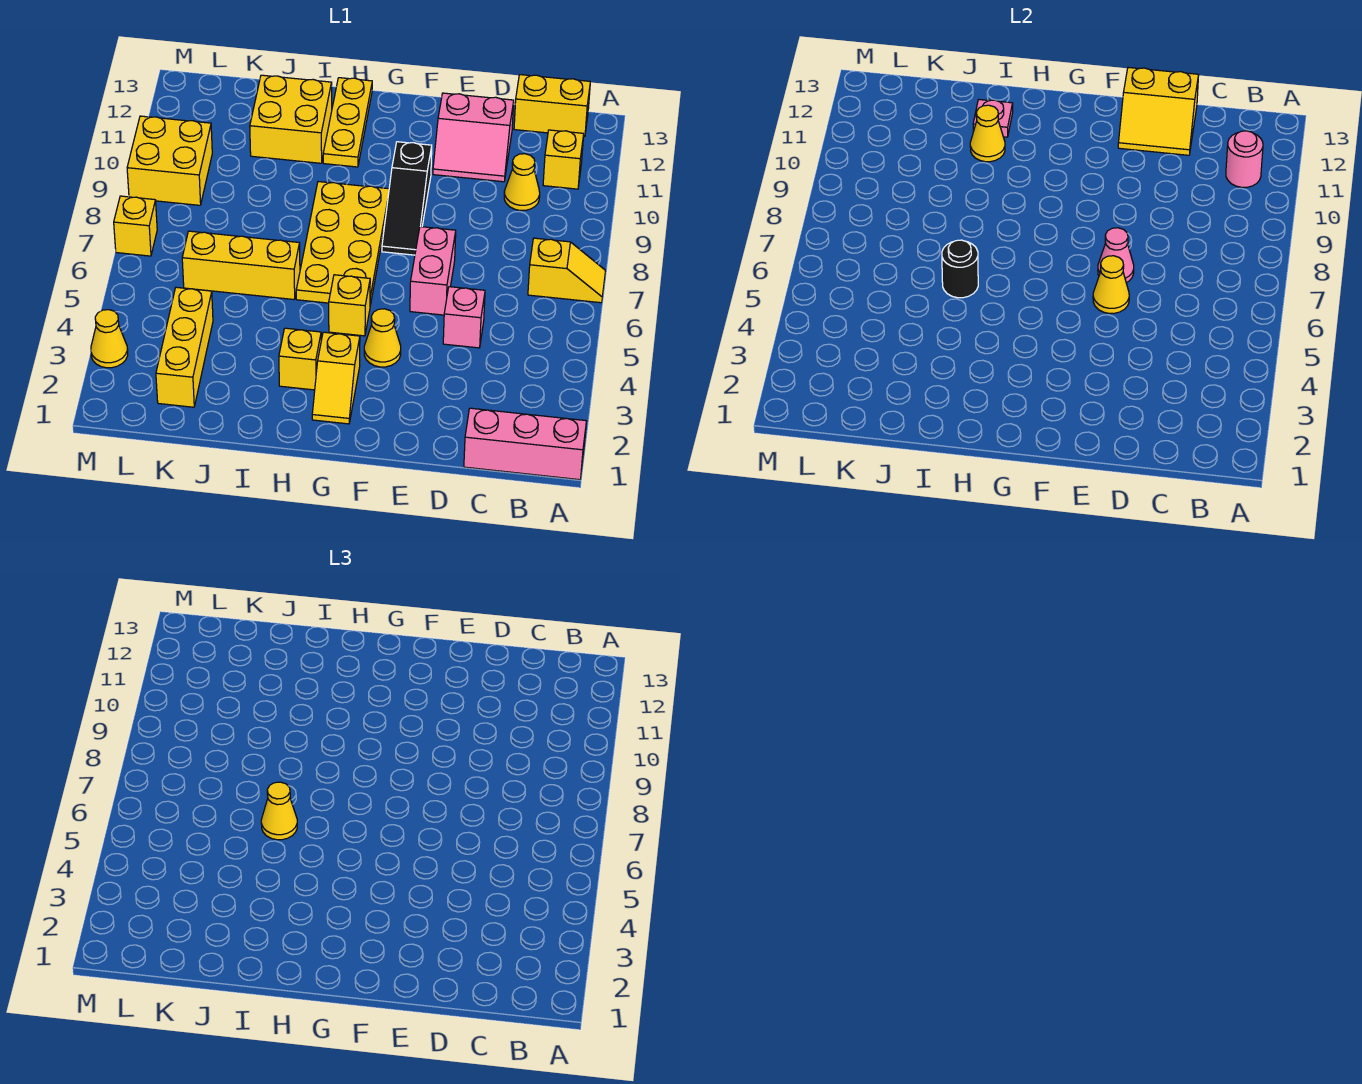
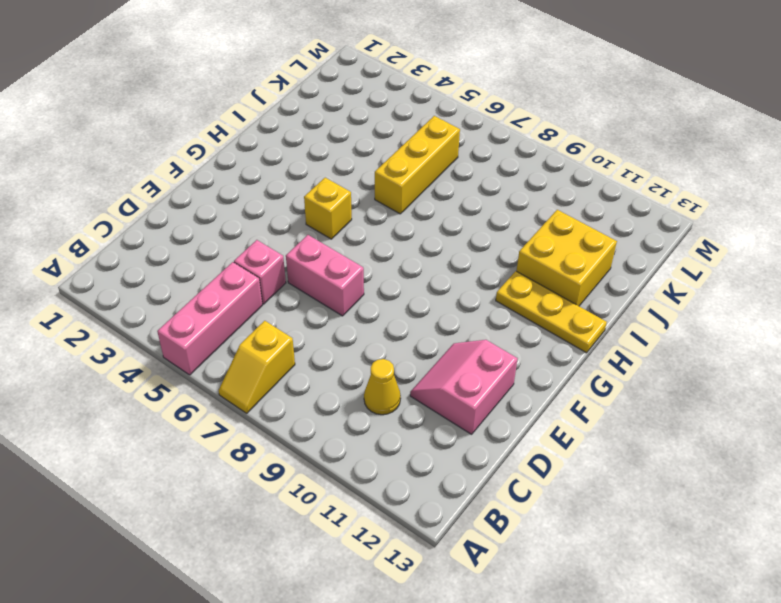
pink brick A5:C5 level 1 -> pink brick A1:C1 level 1
none -> yellow brick B11 level 1
none -> yellow brick B13:C13 level 1
none -> yellow cone F4 level 1

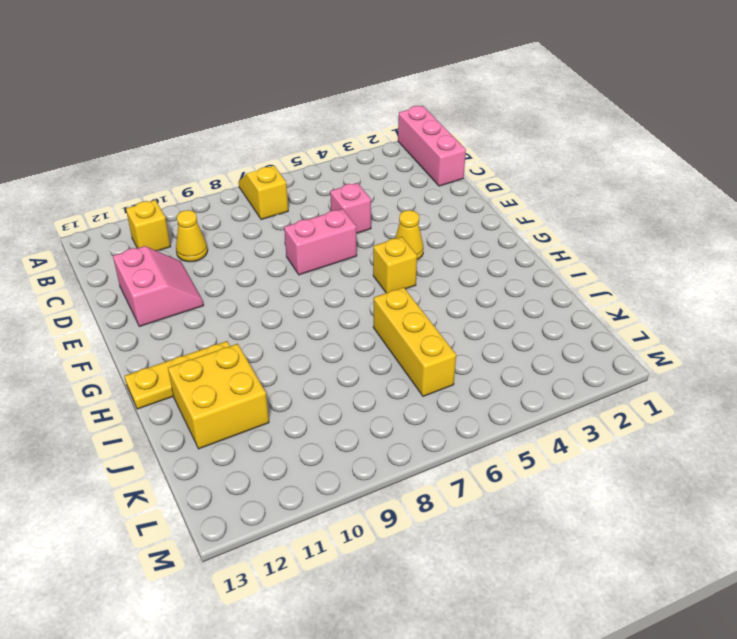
none -> yellow brick B13:C13 level 1
none -> black slope F8:F10 level 1 top 10
none -> yellow slope G2:G3 level 1 top 3

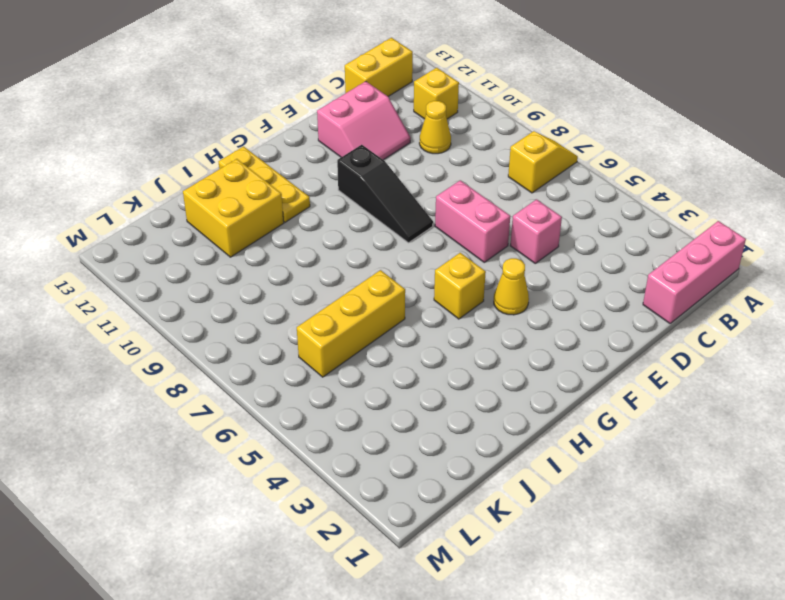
none -> yellow slope G2:G3 level 1 top 3
none -> yellow plate G6:H9 level 1
none -> yellow brick H3 level 1

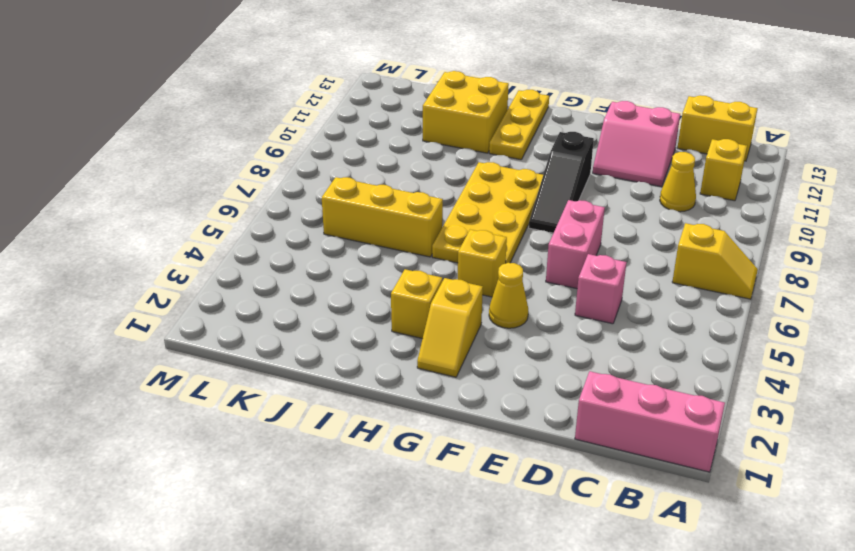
none -> yellow brick K2:K4 level 1
none -> yellow brick L9:M10 level 1
none -> yellow cone M3 level 1

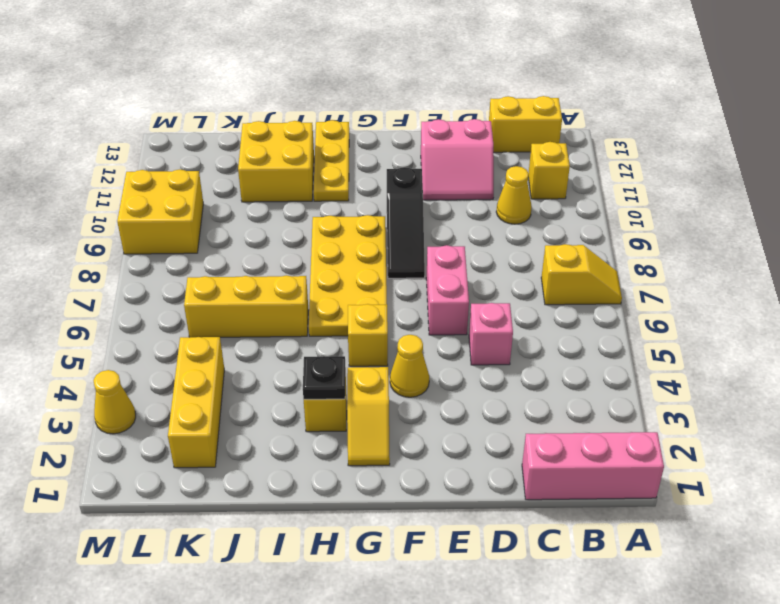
black plate H3 level 2 -> none
none -> yellow brick M7 level 1
none -> pink round brick B11 level 2
none -> yellow slope D12:E13 level 2 top 13

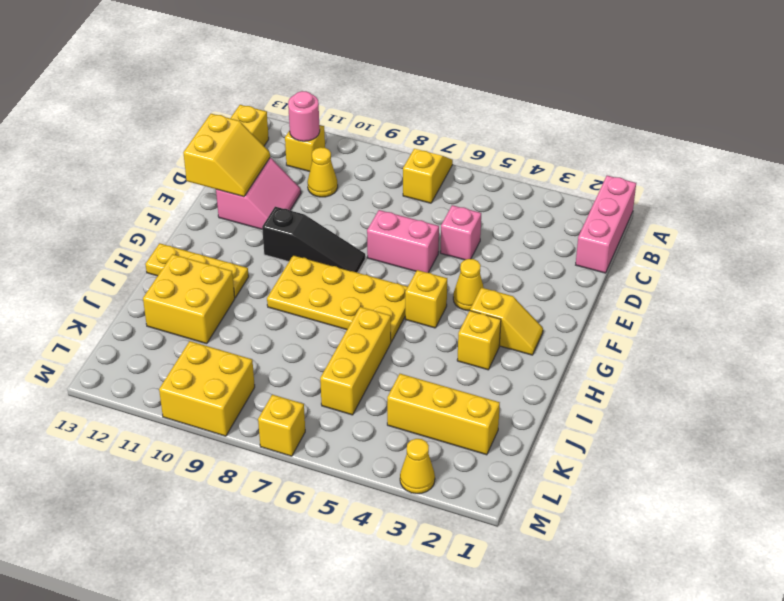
none -> yellow cone E6 level 2
none -> pink cone E7 level 2
none -> black round brick I6 level 2

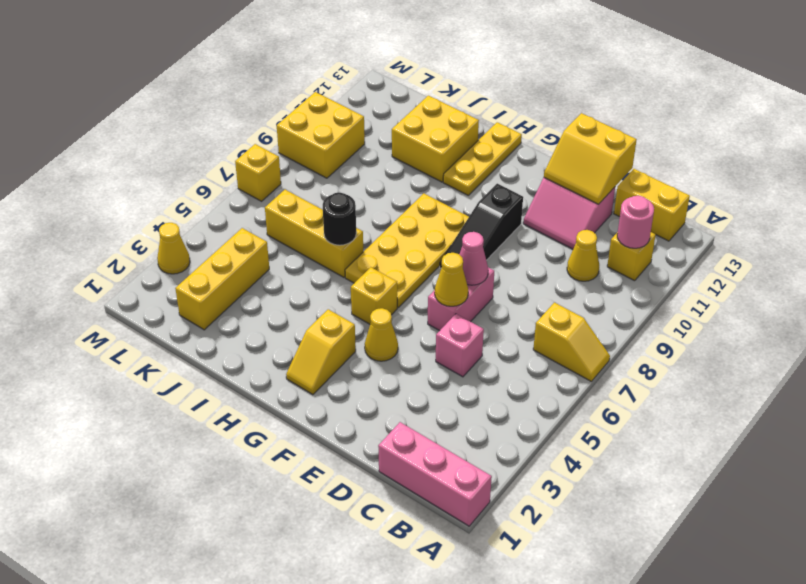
none -> yellow brick H3 level 1
none -> yellow cone I11 level 2
none -> pink plate I12 level 2

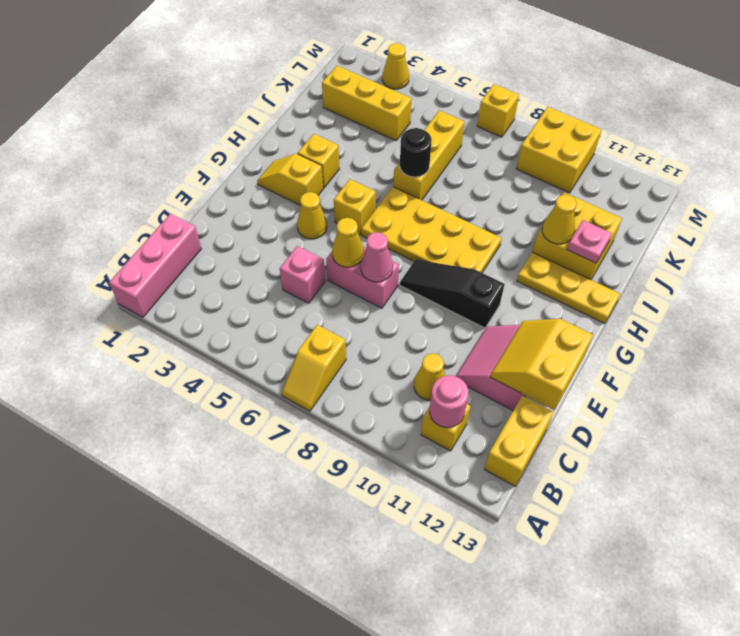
none -> yellow cone I6 level 3

